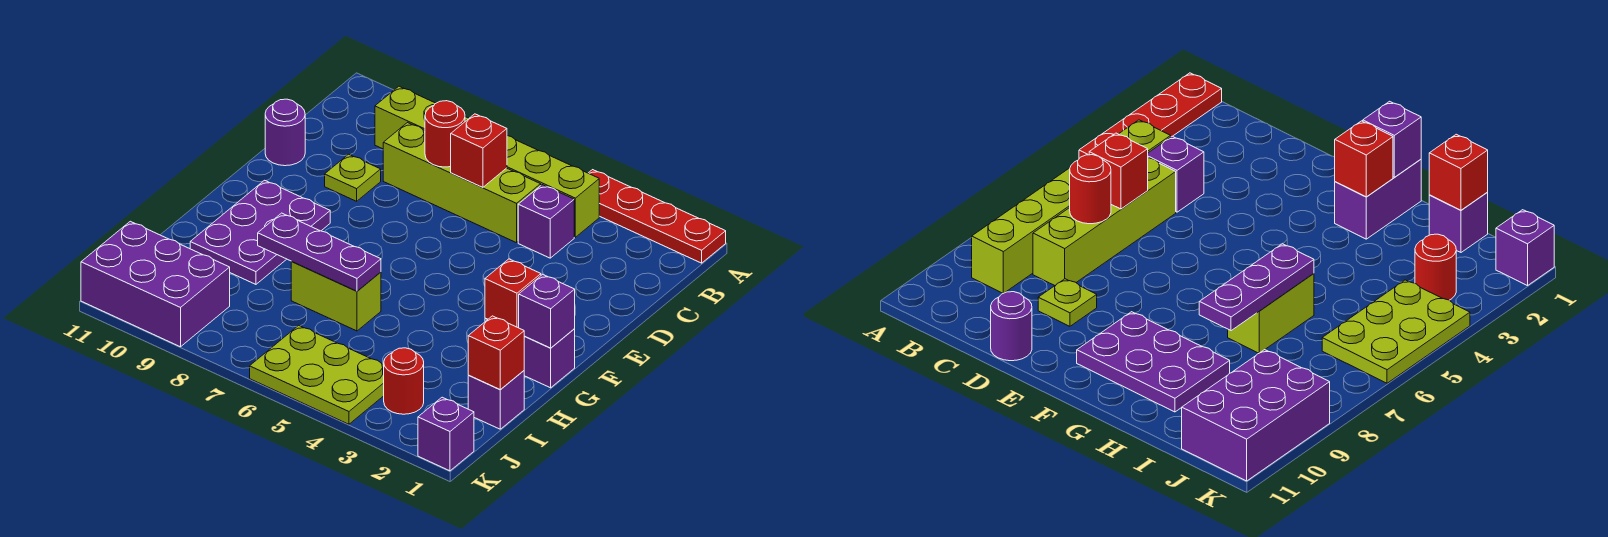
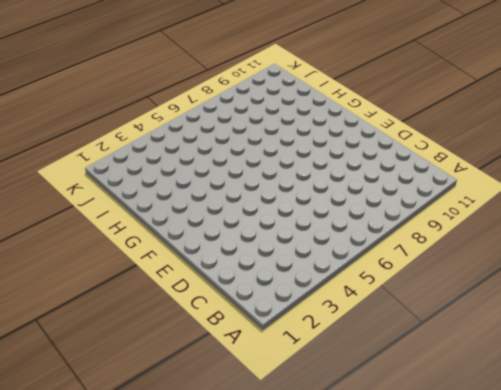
none -> red plate A1:A4 level 1
none -> lime brick B4:B9 level 1
none -> purple brick C4 level 1

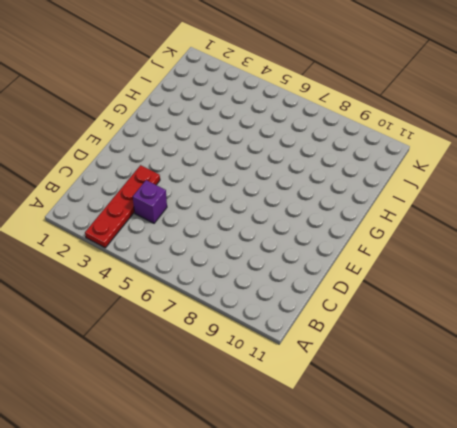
red plate A3:D3 level 1 -> red plate A1:A4 level 1
none -> lime brick B4:B9 level 1
none -> lime brick C5:C8 level 1
none -> lime plate D9 level 1

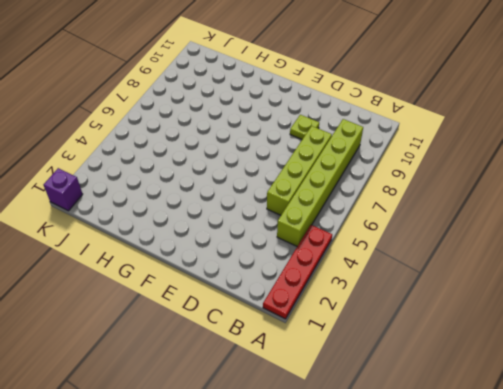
none -> purple brick C4 level 1
none -> purple round brick D11 level 1
none -> purple plate F9:H10 level 1

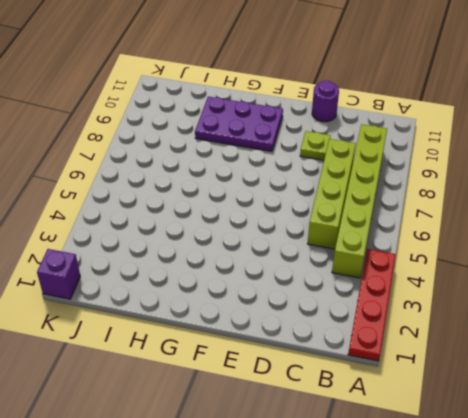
none -> purple brick C4 level 1
none -> purple brick G1:G2 level 1
none -> lime brick H6:H7 level 1

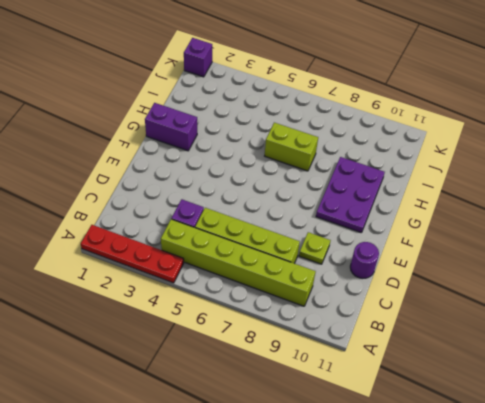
none -> purple brick I1 level 1
none -> red round brick J3 level 1
none -> lime plate J4:K6 level 1

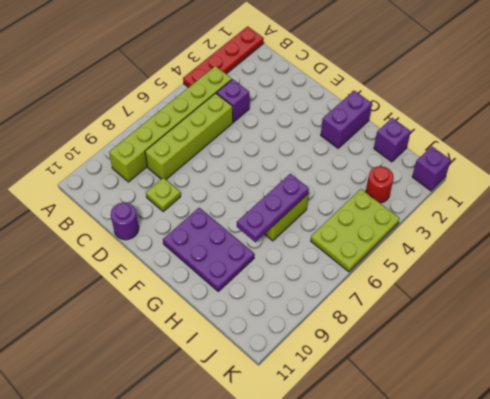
none -> purple brick J9:K11 level 1
none -> red brick C6 level 2
none -> red round brick C7 level 2

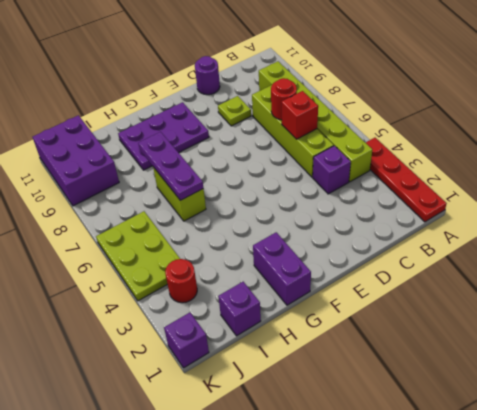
none -> purple brick G1 level 2
none -> red brick G2 level 2
none -> red brick I1 level 2

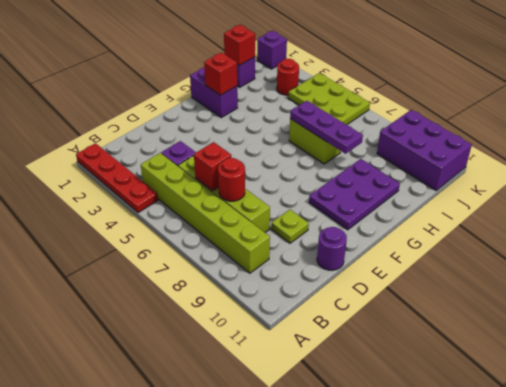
none -> purple brick G1 level 2

